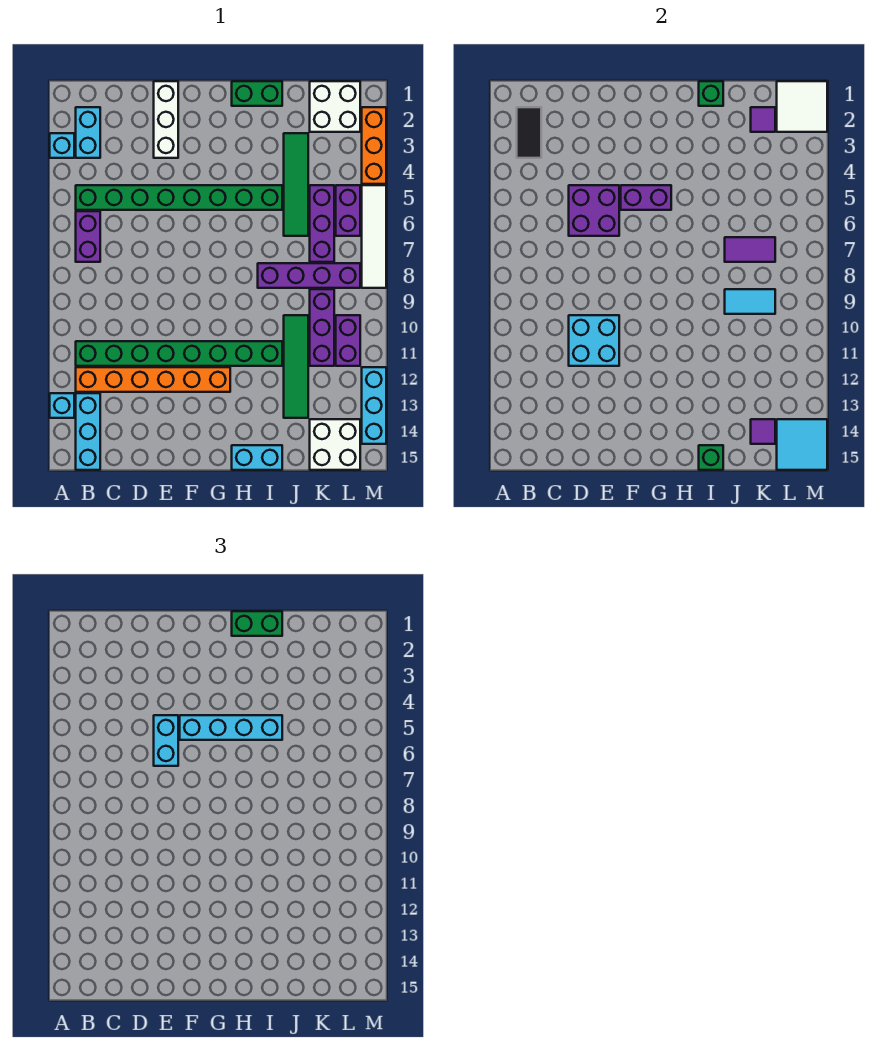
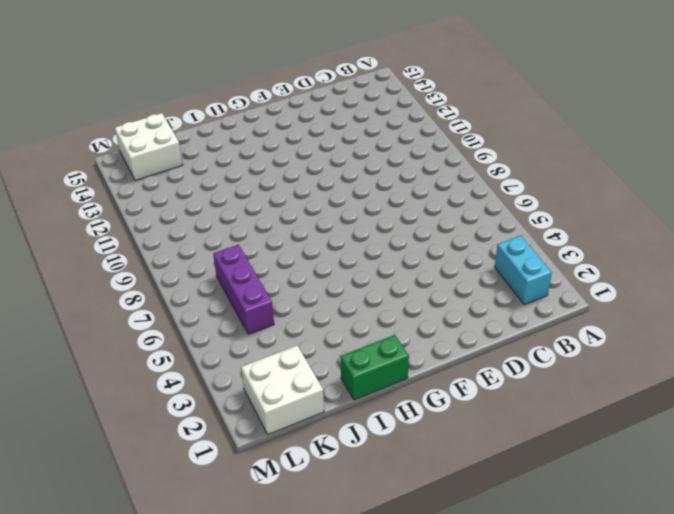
none -> cyan brick A3 level 1
none -> cyan brick A13 level 1
none -> green brick B5:I5 level 1
none -> purple brick B6:B7 level 1

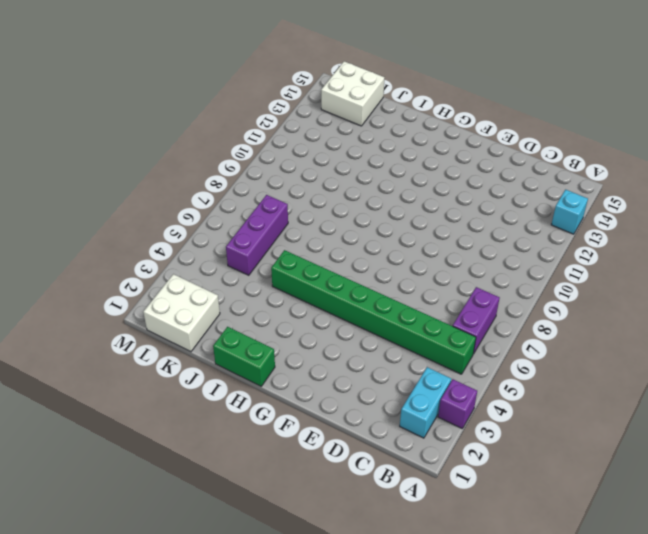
purple brick A3 level 1 -> cyan brick A3 level 1
none -> green brick B11:I11 level 1
none -> orange brick B12:G12 level 1
none -> cyan brick B13:B15 level 1
none -> white brick E1:E3 level 1

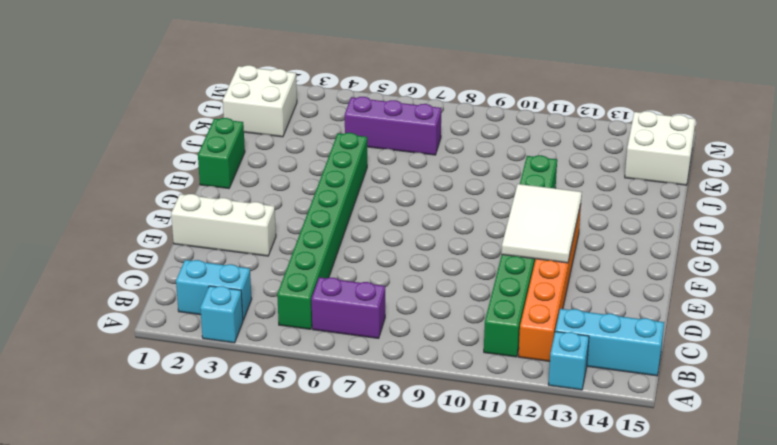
white tile E11:G12 level 2 -> cyan brick D10:E11 level 2
none -> cyan brick H15:I15 level 1
none -> purple brick I8:L8 level 1
none -> green tile J3:J6 level 1
none -> green tile J10:J13 level 1

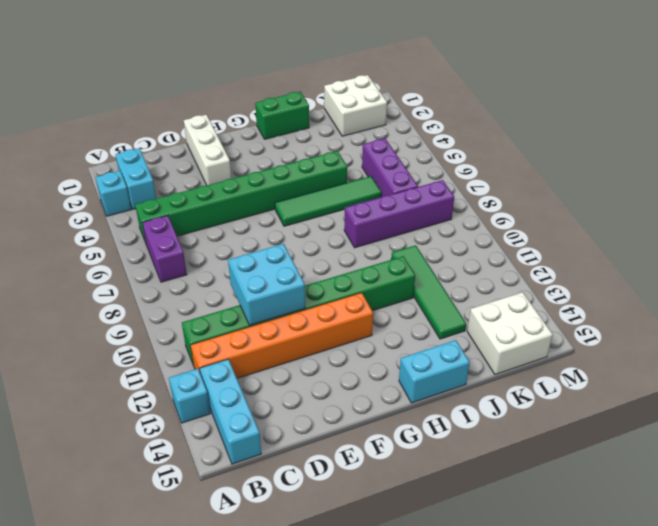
green tile G6:J6 level 1 -> green tile J3:J6 level 1
none -> purple brick K9:K11 level 1
none -> purple brick L5:L6 level 1
none -> purple brick L10:L11 level 1
none -> orange brick M2:M4 level 1

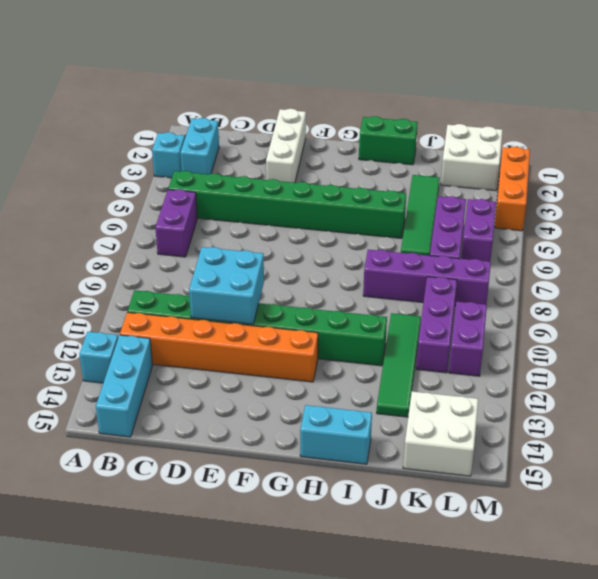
none -> white tile M5:M8 level 1
none -> cyan brick M12:M14 level 1
none -> black tile B2:B3 level 2
none -> purple brick D5:E6 level 2

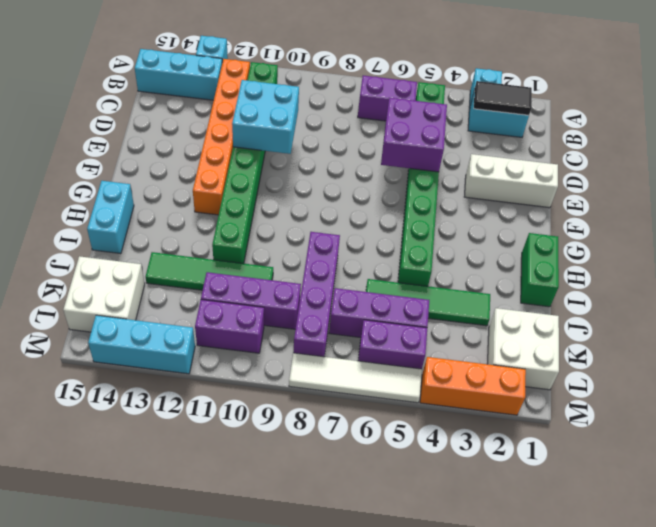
none -> purple brick F5:G5 level 2
none -> green brick I1 level 2
none -> green brick I15 level 2
none -> purple tile J7:K7 level 2

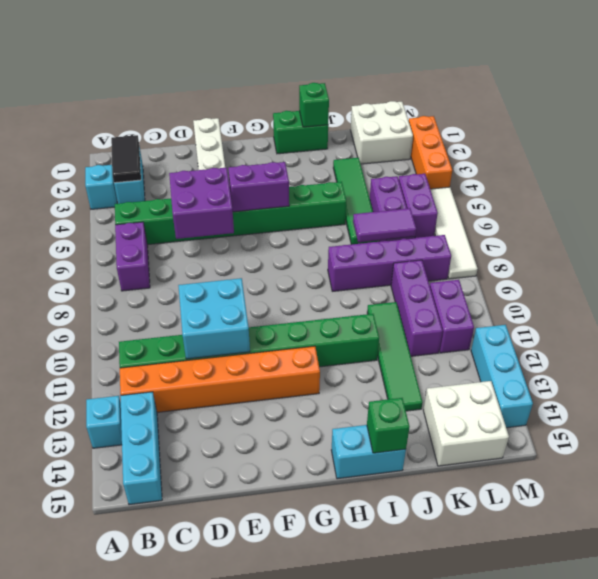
none -> cyan tile J9:K9 level 2
none -> purple tile K2 level 2
none -> purple tile K14 level 2
none -> white tile L1:M2 level 2

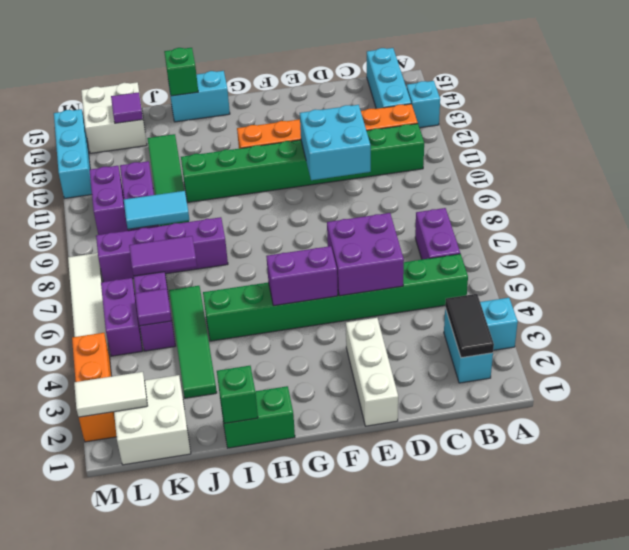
purple tile K5 level 2 -> purple tile K2 level 2
white tile L2:M2 level 2 -> white tile L1:M2 level 2
none -> cyan tile L14:M15 level 2
none -> cyan brick E5:E6 level 3
none -> cyan brick F5:I5 level 3
none -> green brick H1:I1 level 3

